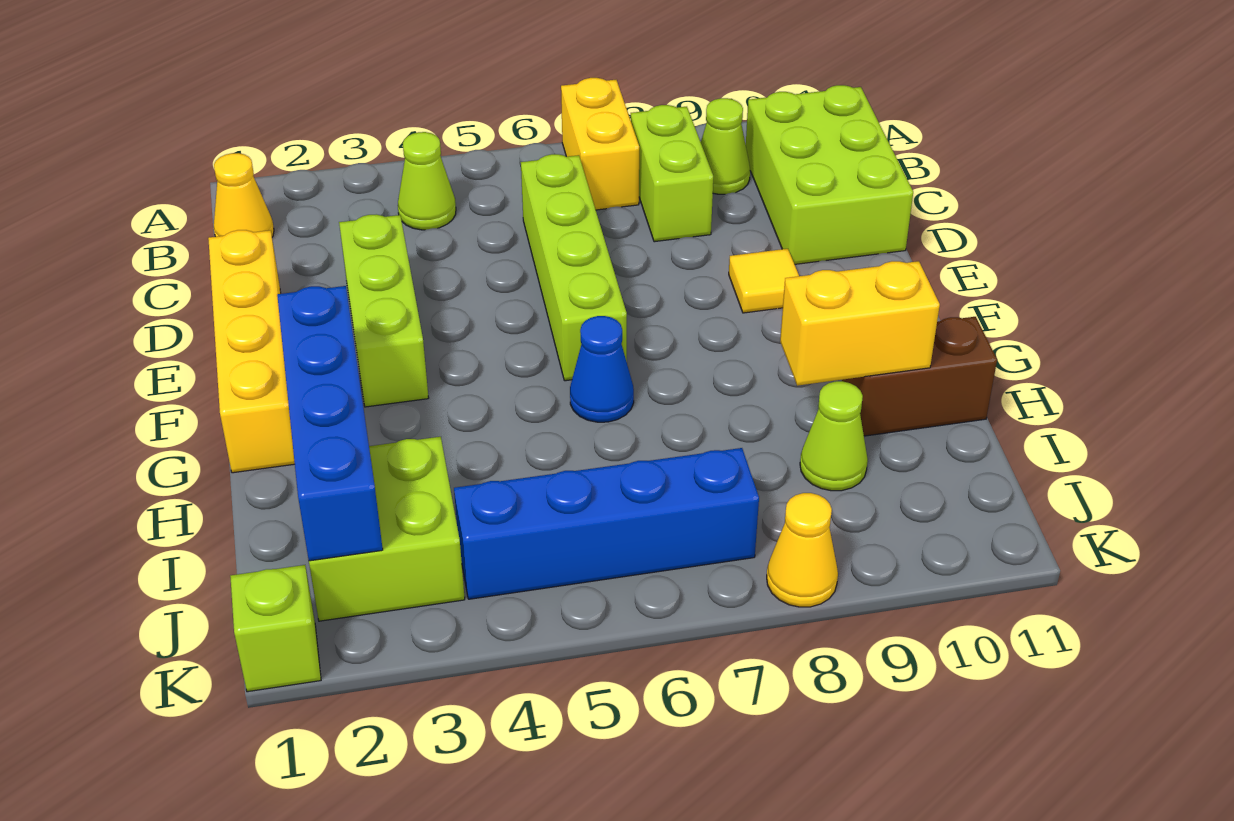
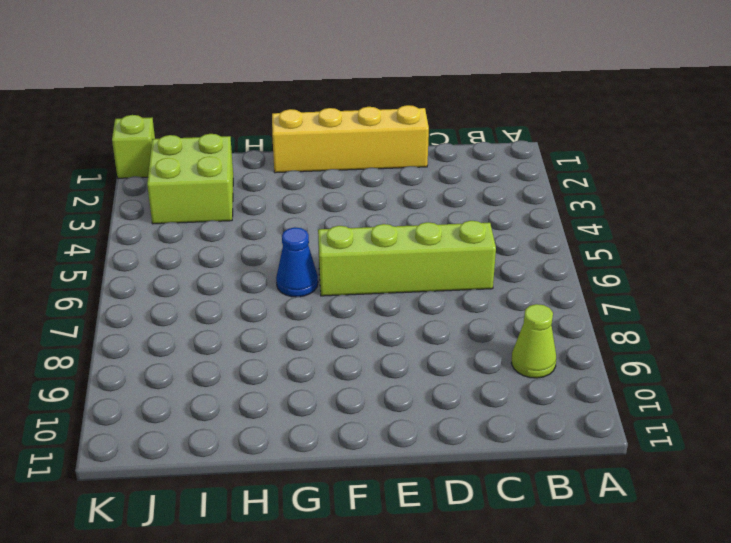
none -> yellow brick A7:B7 level 1
none -> yellow cone B1 level 1
none -> lime cone B4 level 1

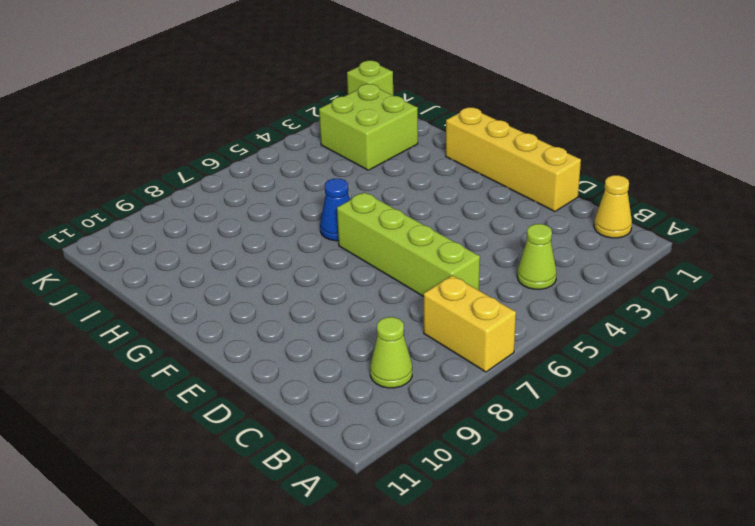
none -> lime brick B8:C8 level 1
none -> lime brick B10:D11 level 1
none -> lime brick D3:F3 level 1

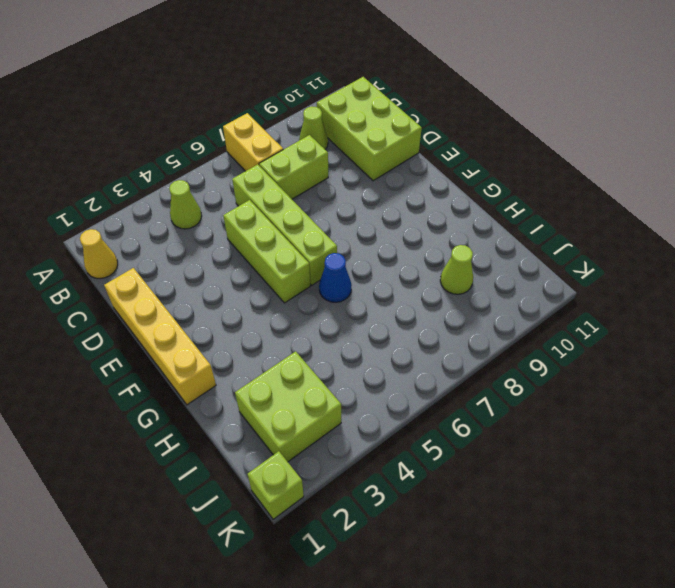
lime brick C7:C8 level 1 -> lime brick B8:C8 level 1
lime brick D5:F5 level 1 -> lime brick D3:F3 level 1
none -> yellow tile E9 level 1
none -> brown brick H10:H11 level 1
none -> blue brick J4:J7 level 1

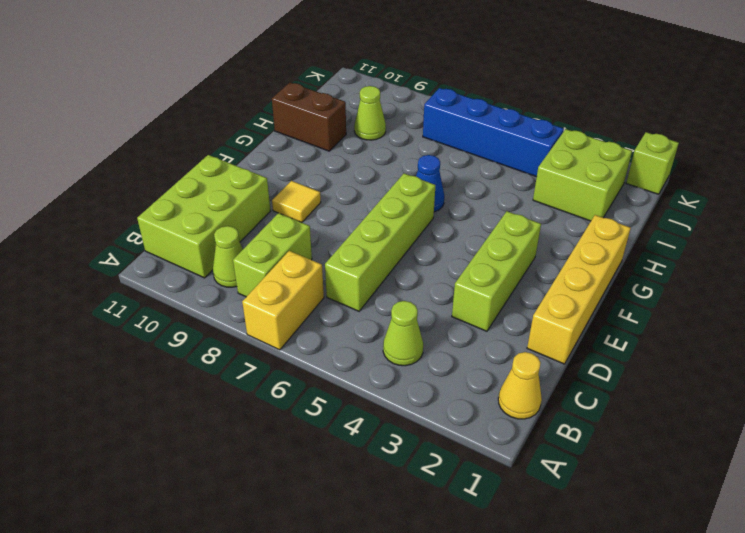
none -> yellow cone K8 level 1
none -> blue brick G2:J2 level 2
none -> yellow brick H9:H10 level 2

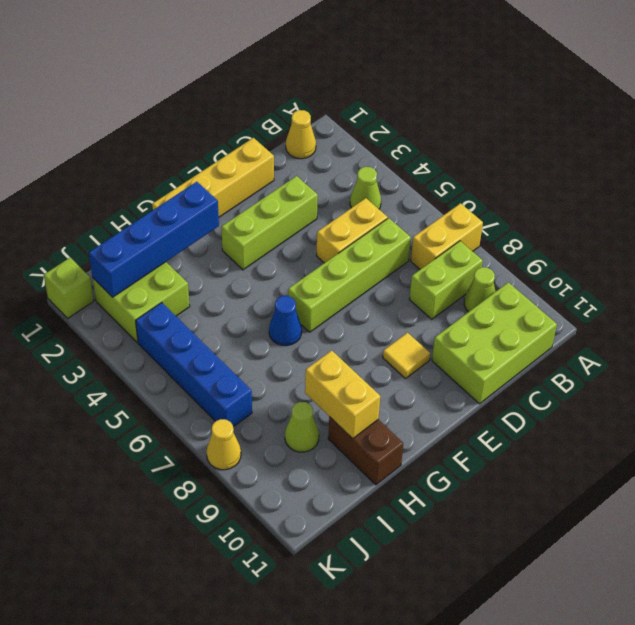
yellow brick C5:D5 level 1 -> none

